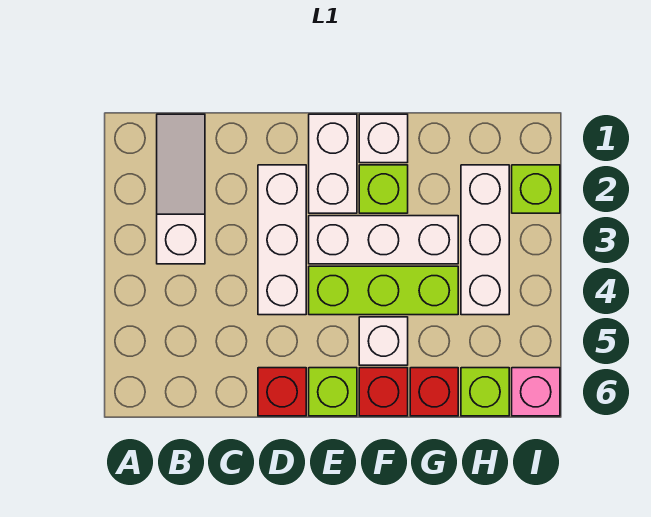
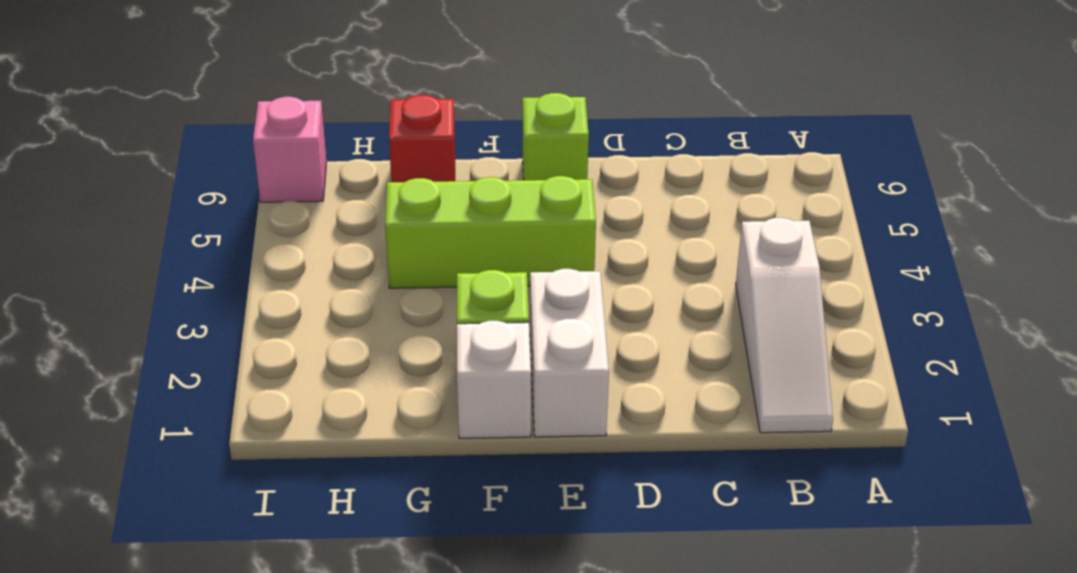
none -> white brick D2:D4 level 1
none -> red brick D6 level 1
none -> white brick E3:G3 level 1

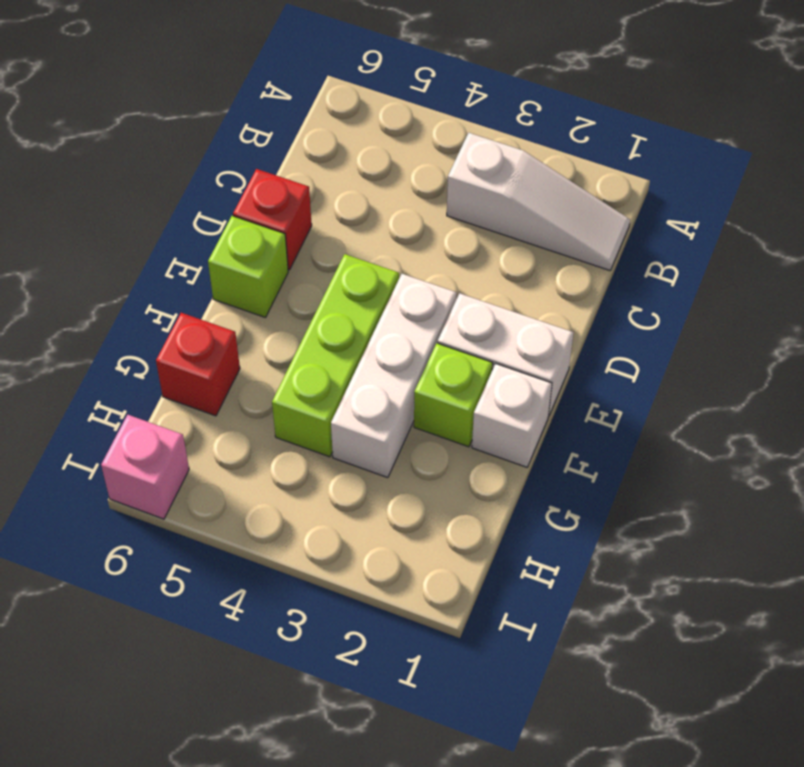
none -> white brick D2:D4 level 1
none -> white brick F5 level 1
none -> red brick F6 level 1

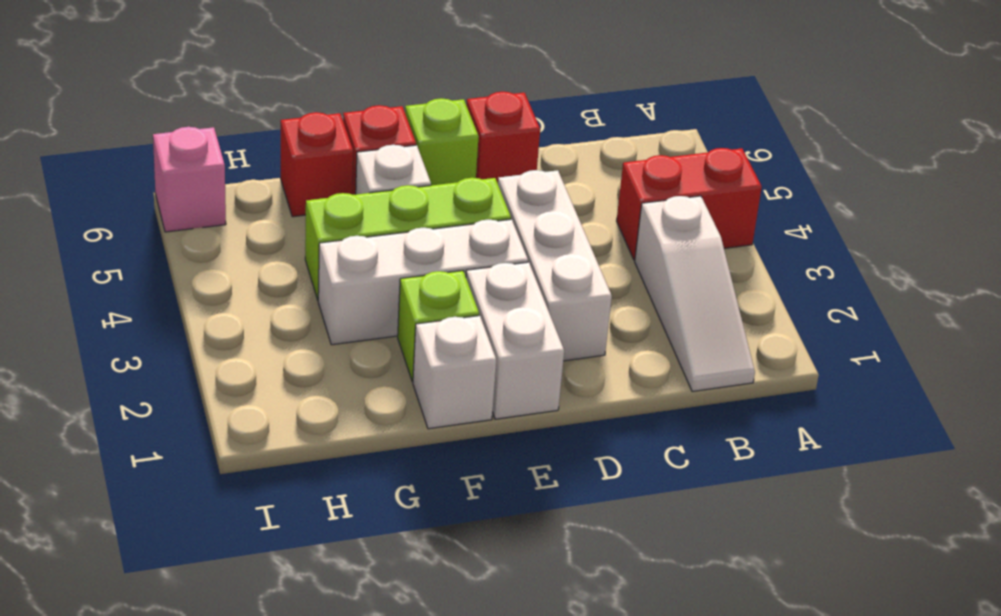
red brick A4:B4 level 1 -> none
none -> white brick H2:H4 level 1
none -> lime brick H6 level 1
none -> lime brick I2 level 1

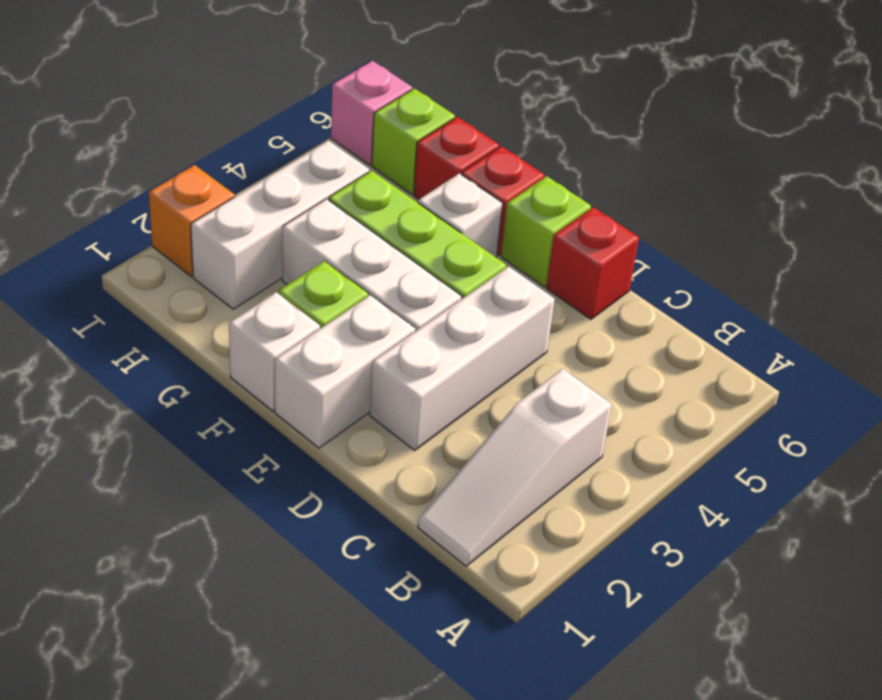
orange brick I2 level 1 -> lime brick I2 level 1

